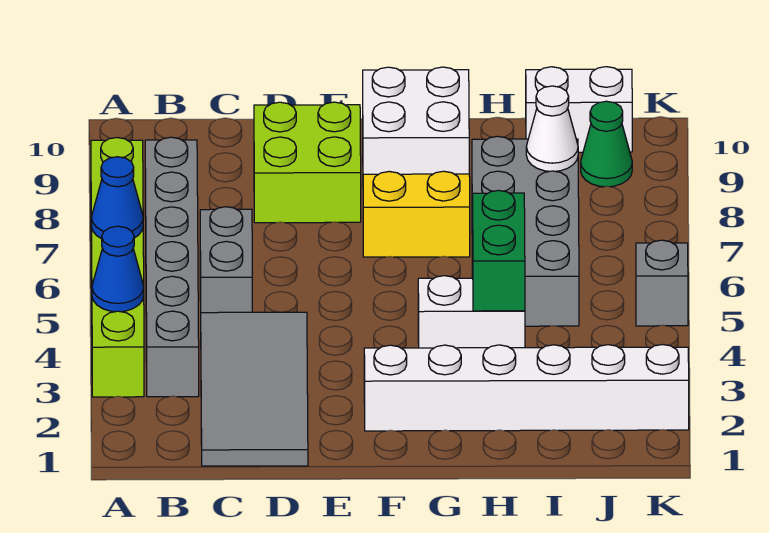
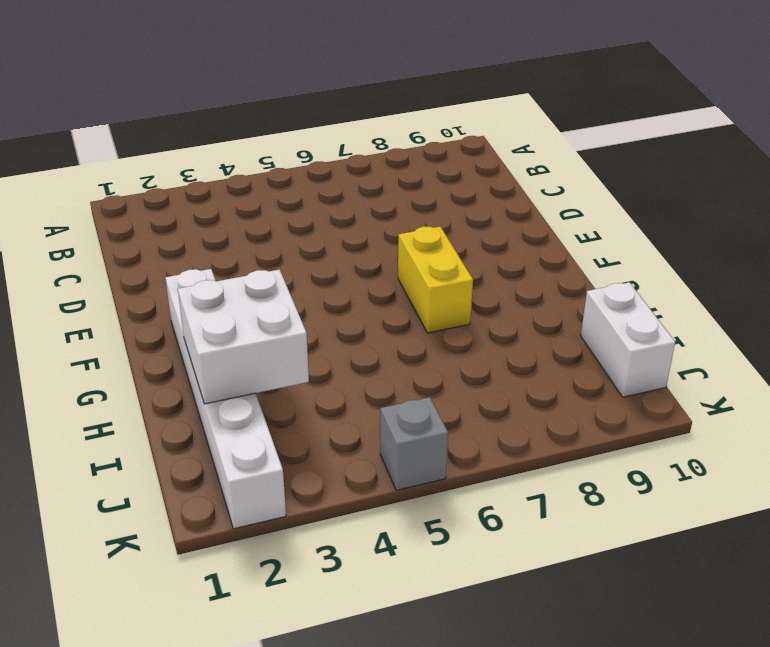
white brick H2:I3 level 2 -> white brick F9:G10 level 1
none -> lime brick A3:A8 level 1
none -> grey brick B3:B8 level 1
none -> grey tile C1:D4 level 1

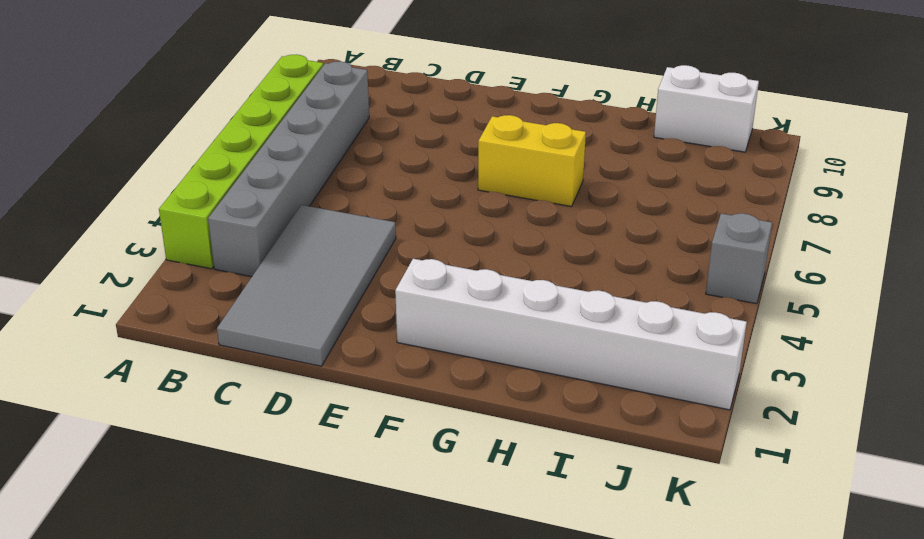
none -> grey brick C5:C6 level 1
none -> lime brick D8:E9 level 1
none -> white brick F9:G10 level 1

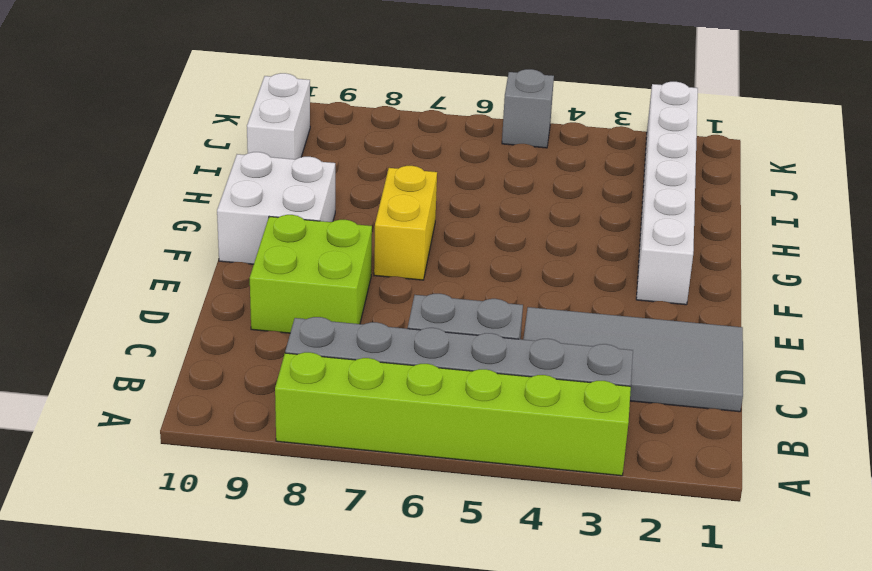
none -> white brick G4:H4 level 1
none -> grey brick H5:I8 level 1
none -> green cone J9 level 1

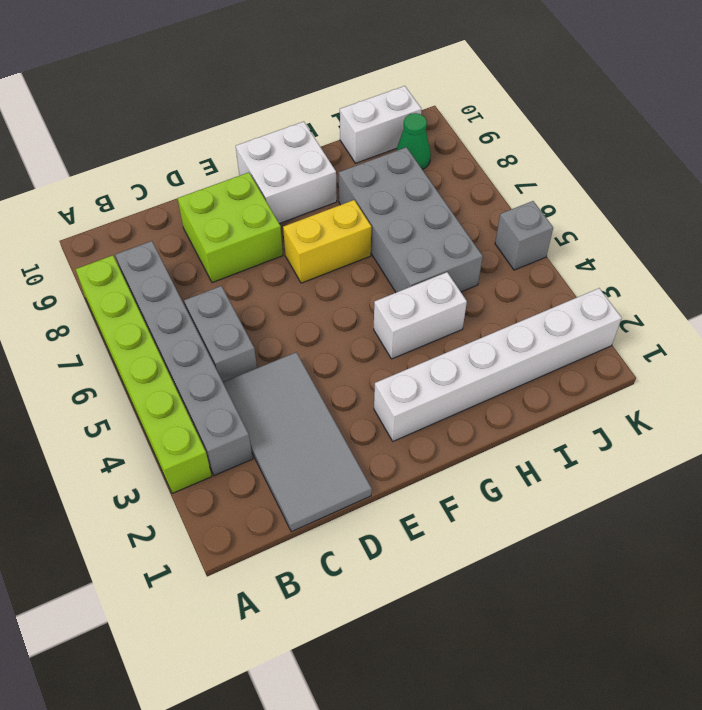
none -> blue cone A4 level 2
none -> blue cone A6 level 2
none -> green brick H4:H5 level 2

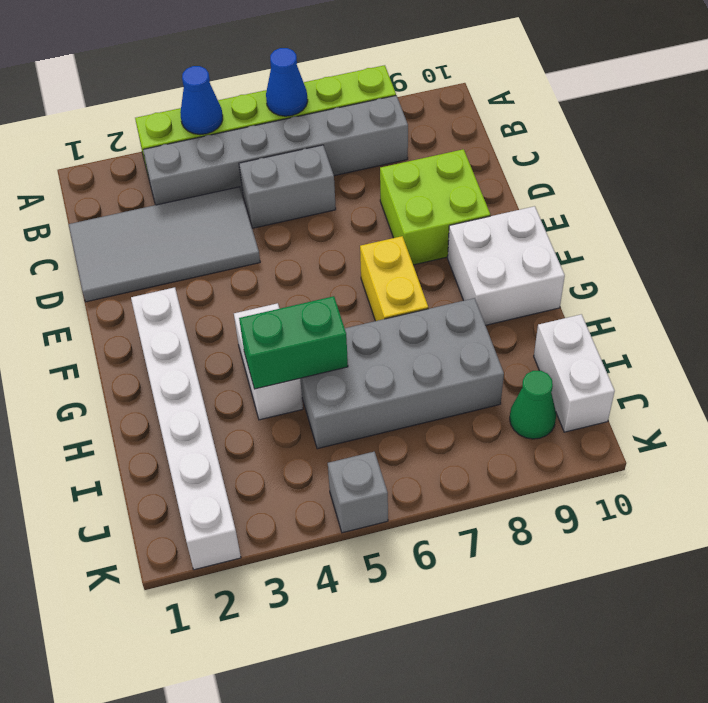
none -> white cone I8 level 2

